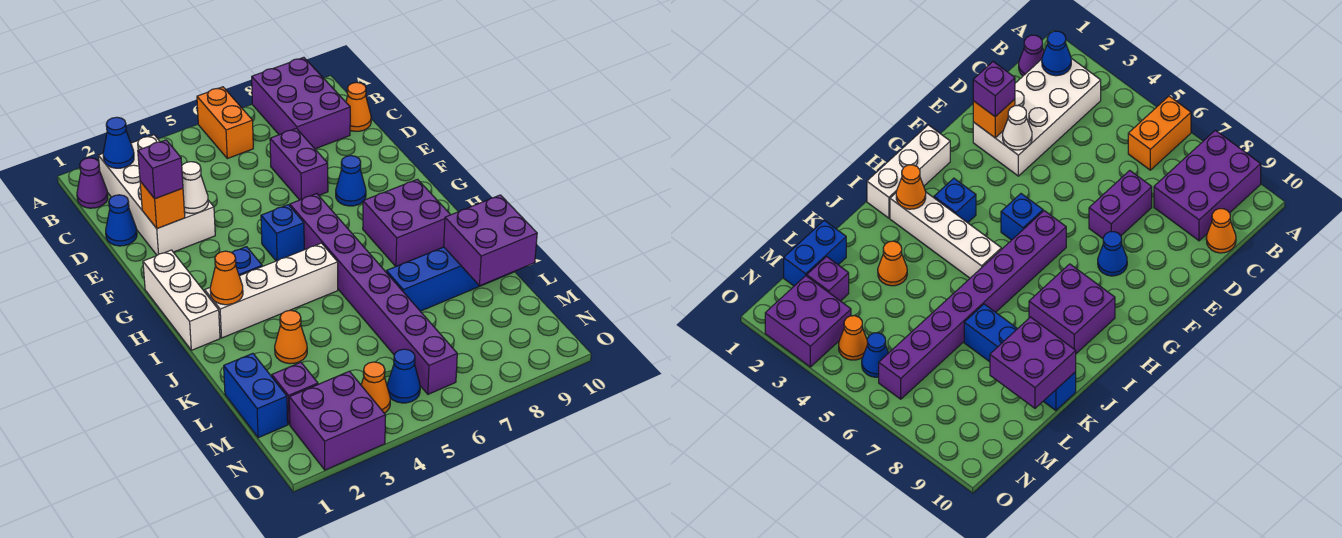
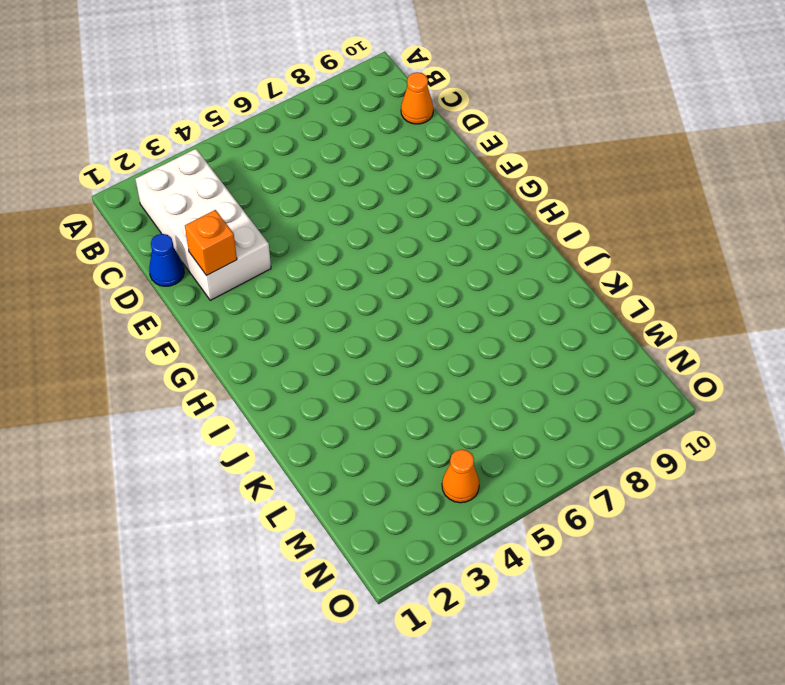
none -> orange brick A6:B6 level 1
none -> purple brick A8:C9 level 1
none -> purple cone B1 level 1

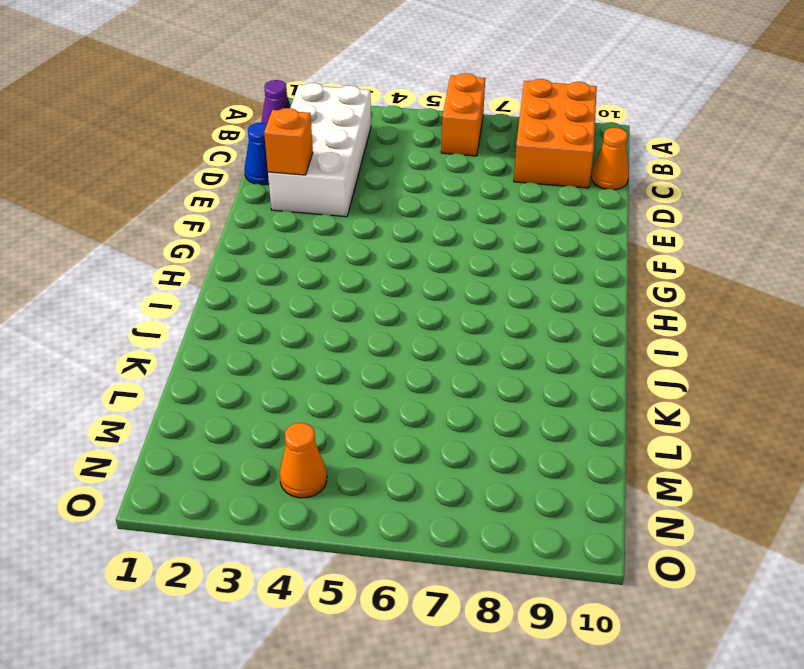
orange brick A8:C9 level 1 -> purple brick A8:C9 level 1
none -> purple brick D7:E7 level 1
none -> blue cone F8 level 1
none -> white brick G1:I1 level 1

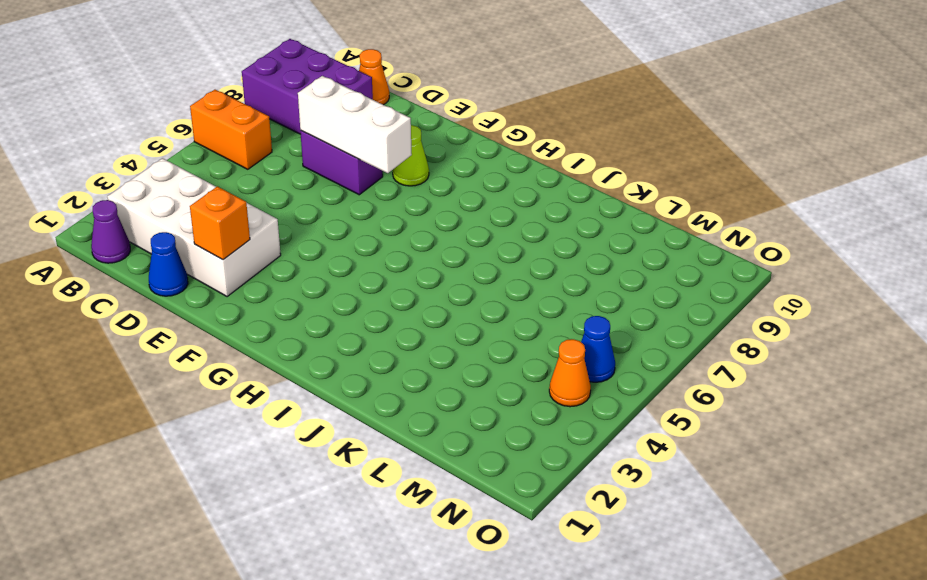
white brick D7:F7 level 2 -> white brick G1:I1 level 1
lime cone F8 level 1 -> blue cone F8 level 1
none -> blue brick G5 level 1
none -> purple brick G6:N6 level 1
none -> blue brick H3 level 1

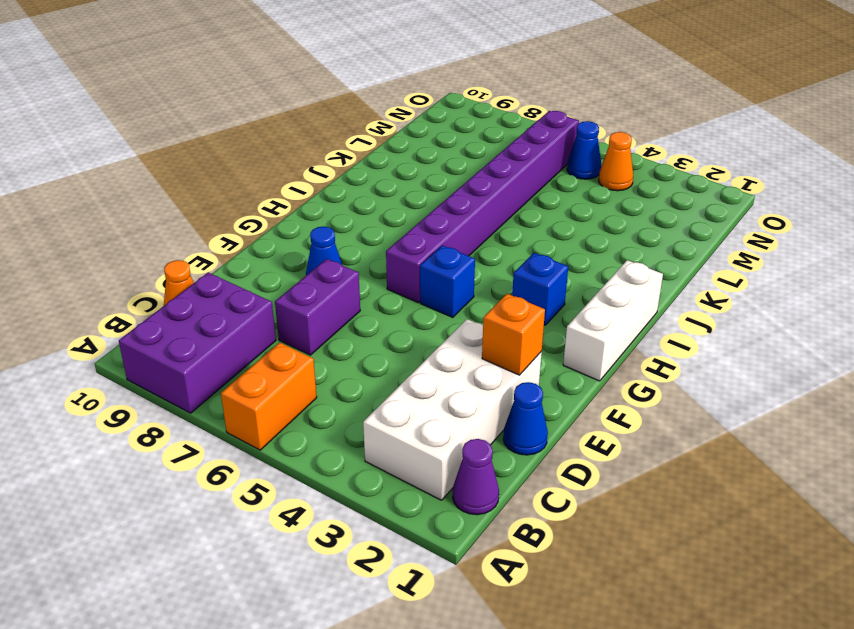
none -> purple brick H8:I9 level 1
none -> white brick I2:I5 level 1
none -> orange cone K3 level 1

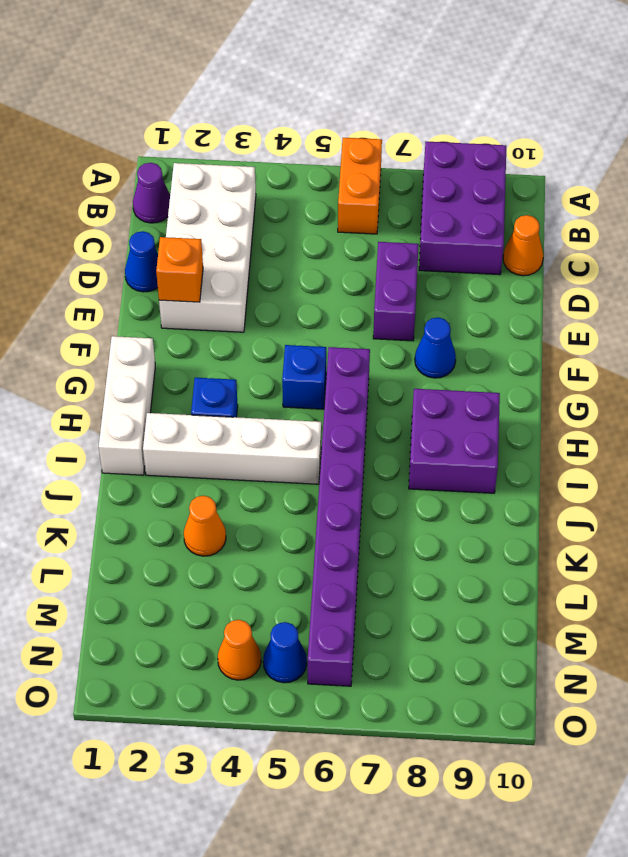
none -> blue brick K7:K10 level 1
none -> blue brick L1:M1 level 1
none -> purple brick M2 level 1

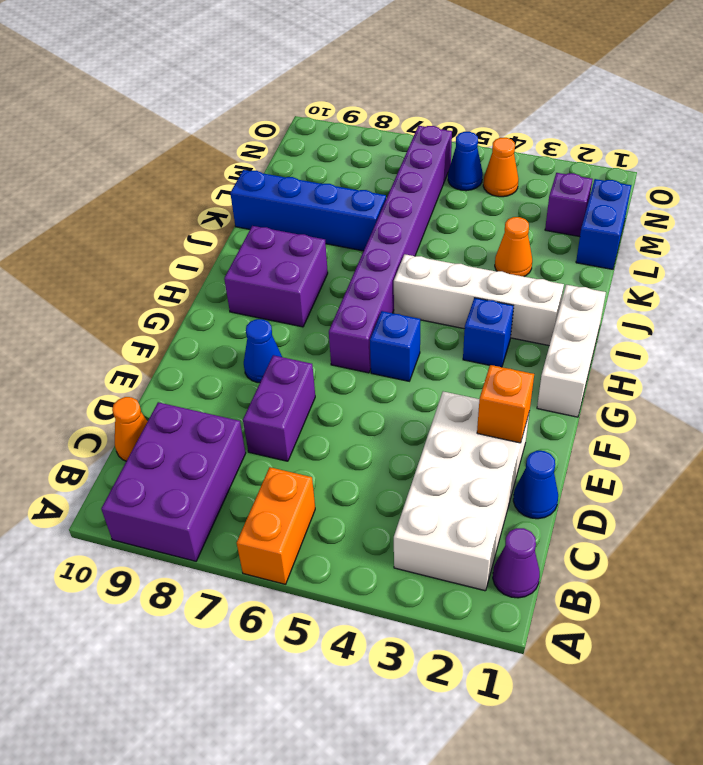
none -> purple brick N2:O3 level 1
none -> blue cone B2 level 2
none -> white cone E3 level 2

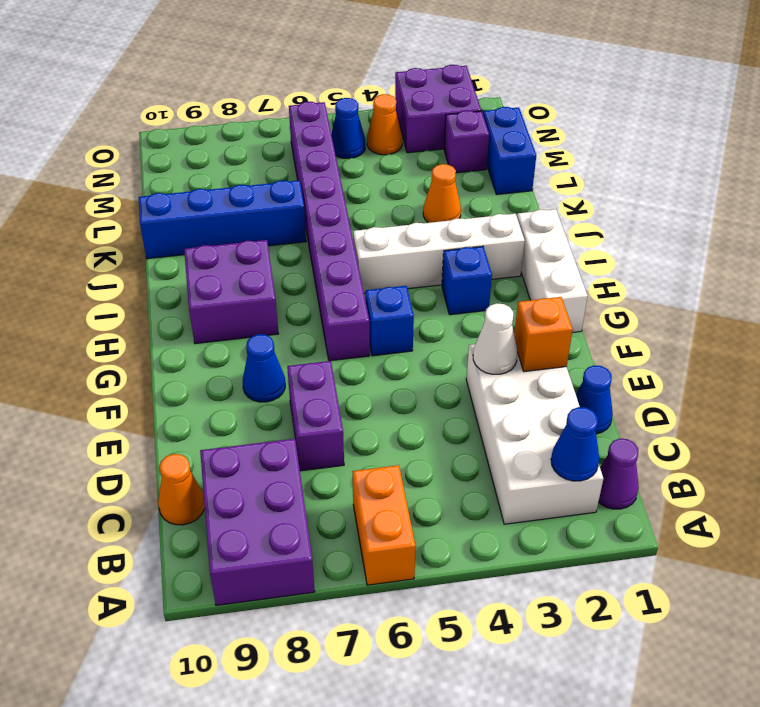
none -> orange cone I2 level 2
none -> purple brick K9:L10 level 2
none -> purple brick E2 level 3

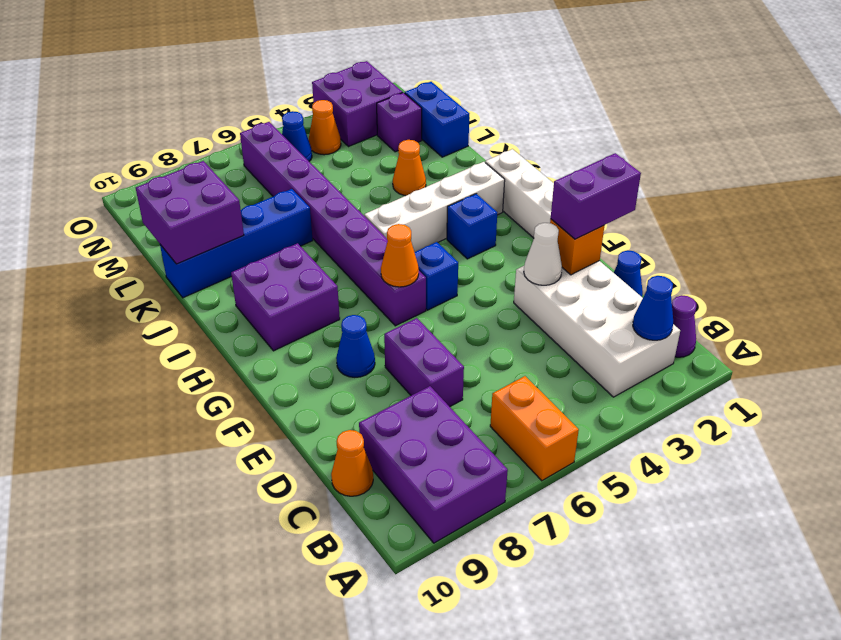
purple brick E1:E2 level 3 -> purple brick E2 level 3
orange cone G6 level 2 -> orange cone I2 level 2

